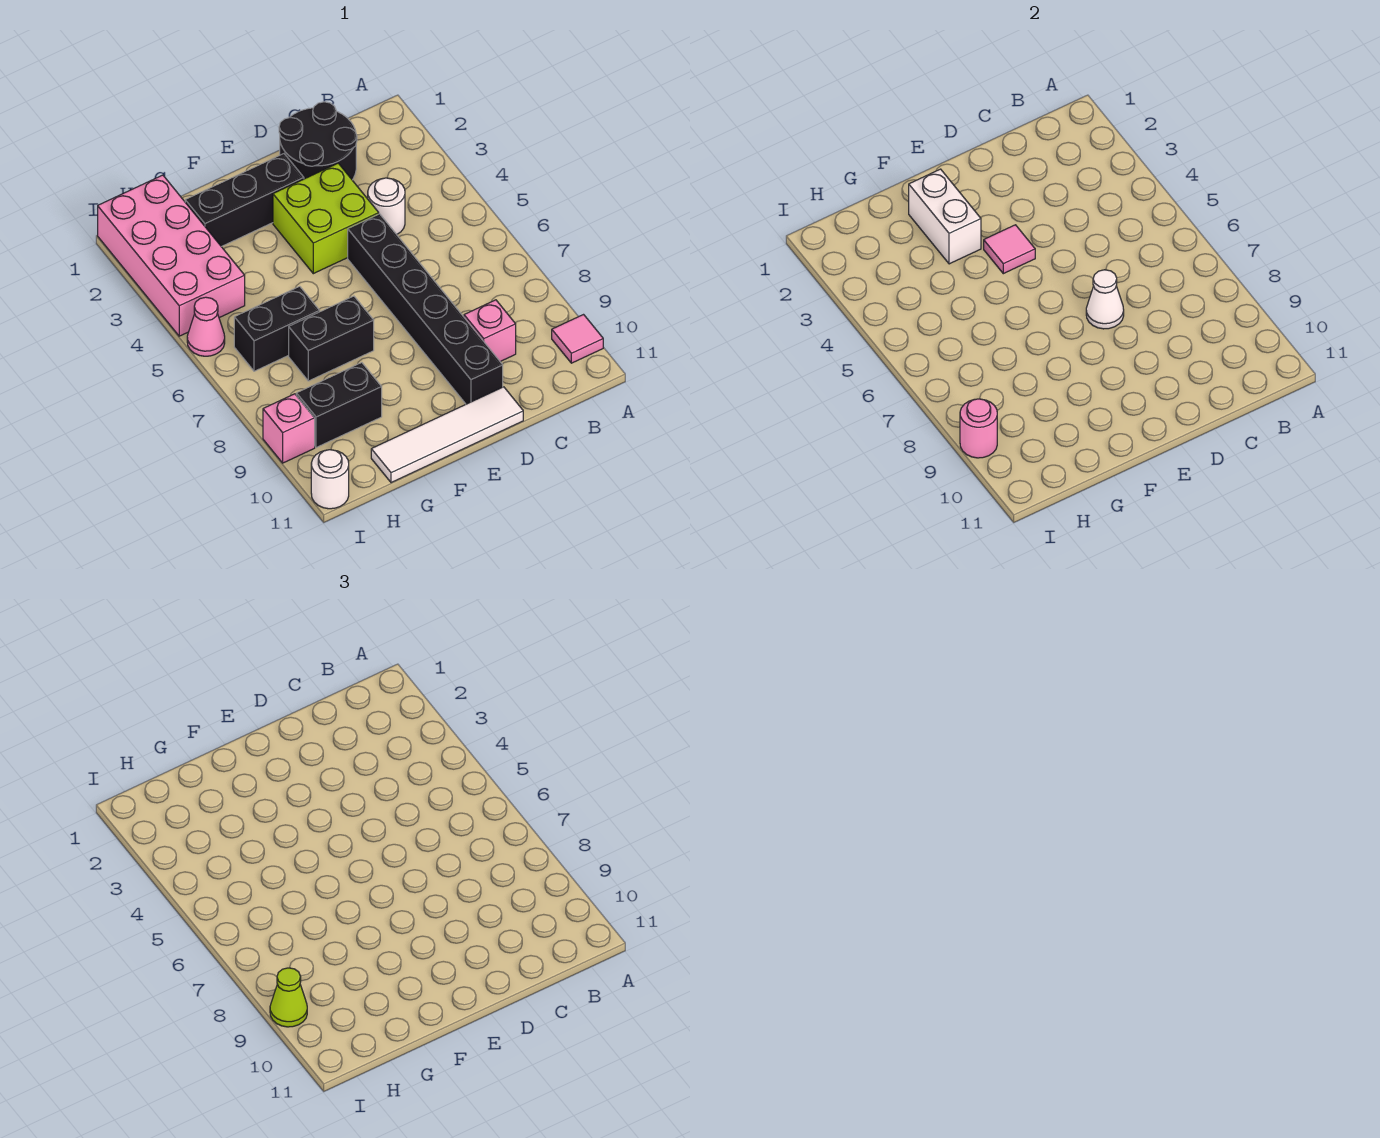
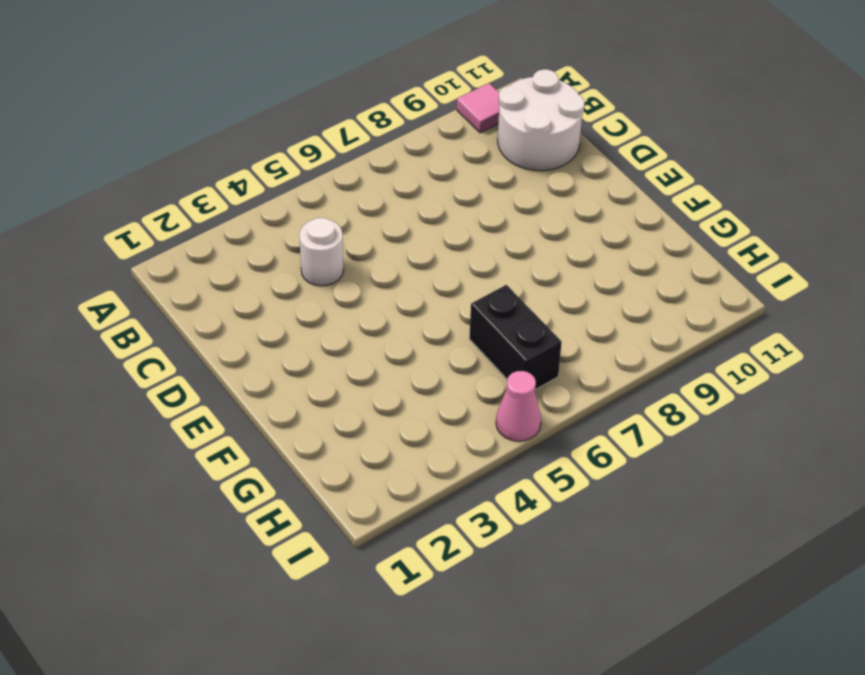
white round brick B10:C11 level 1 -> none
none -> black round brick C1:D2 level 1
none -> pink brick C9 level 1
none -> lime brick D3:E4 level 1

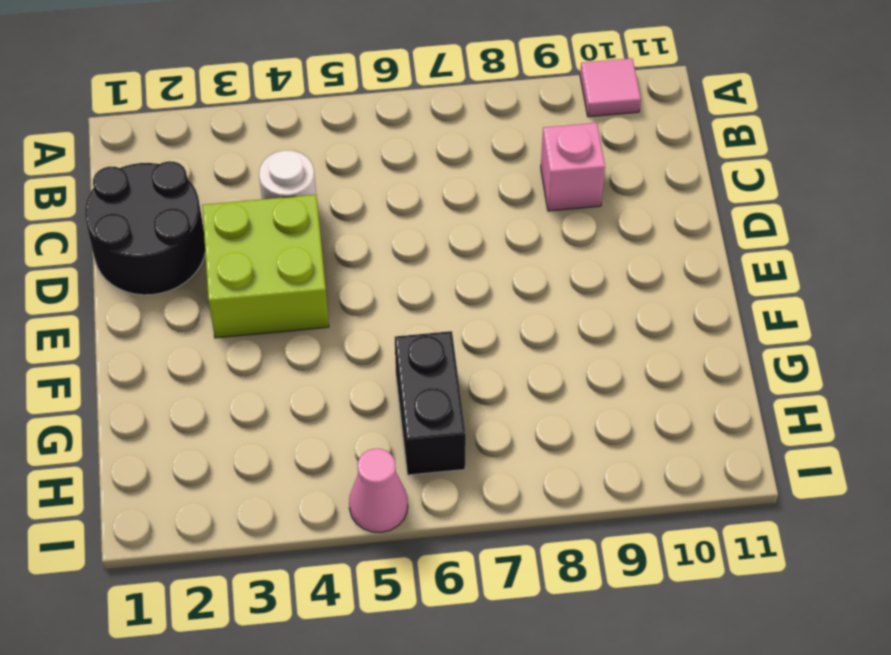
none -> black brick D5:D10 level 1
none -> white tile D11:G11 level 1
none -> black brick E2:G2 level 1

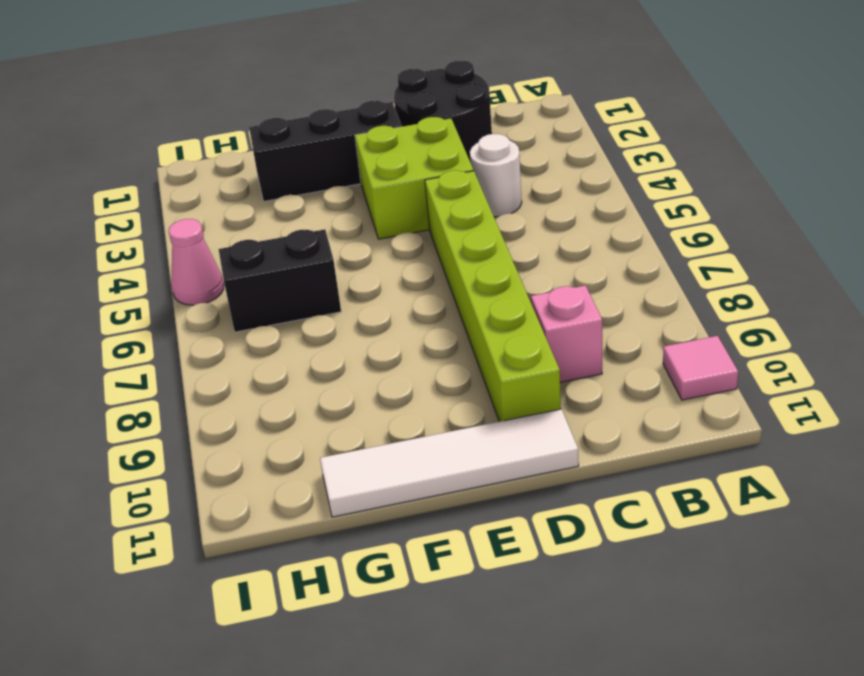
lime brick D5:D10 level 1 -> black brick D5:D10 level 1
none -> black brick F7:G7 level 1
none -> black brick G9:H9 level 1
none -> pink brick H1:I4 level 1

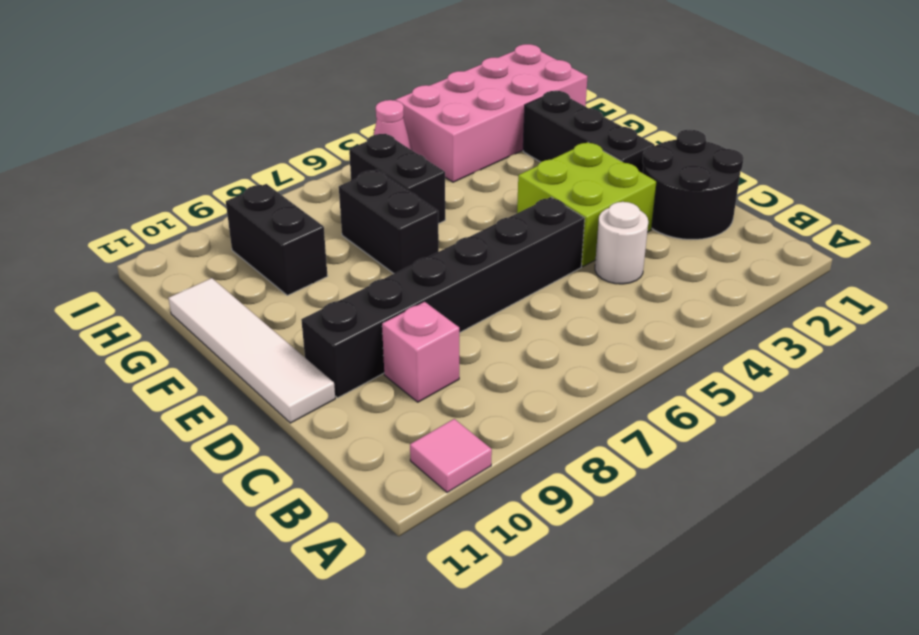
none -> pink brick I9 level 1
none -> white round brick I11 level 1
none -> white cone D7 level 2

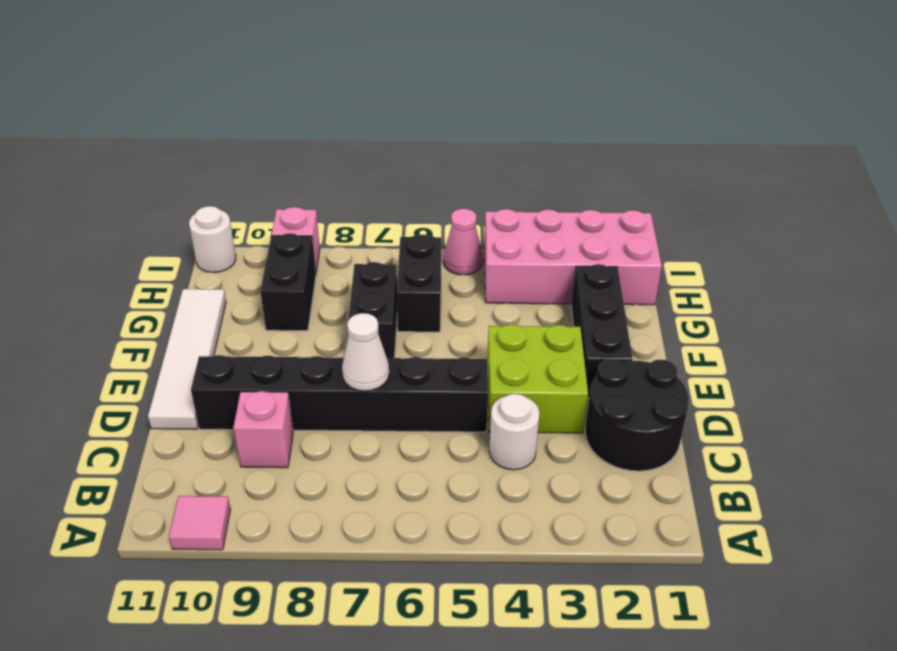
none -> pink tile E4 level 2
none -> white brick F2:F3 level 2
none -> pink round brick I9 level 2

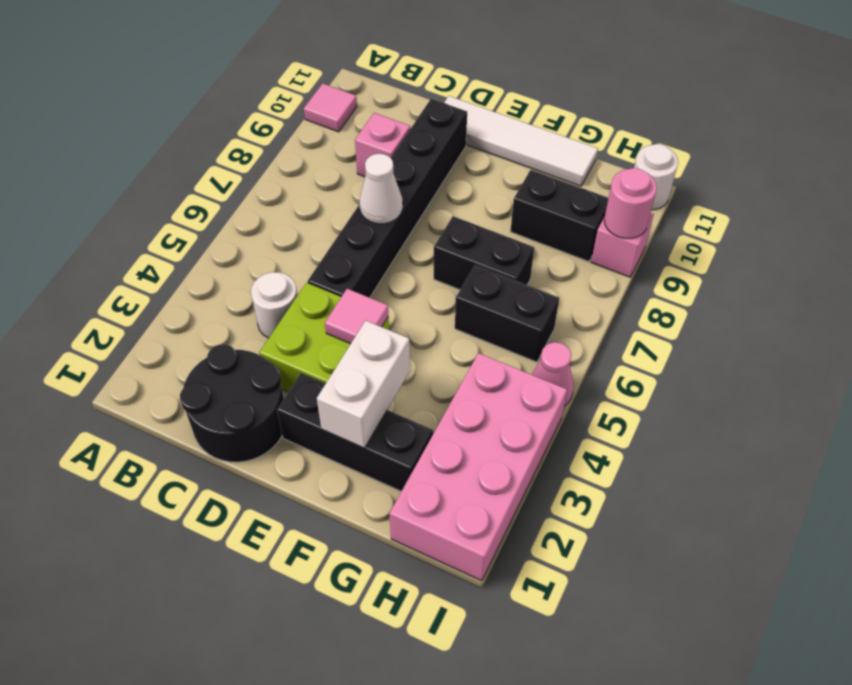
none -> lime cone I9 level 3

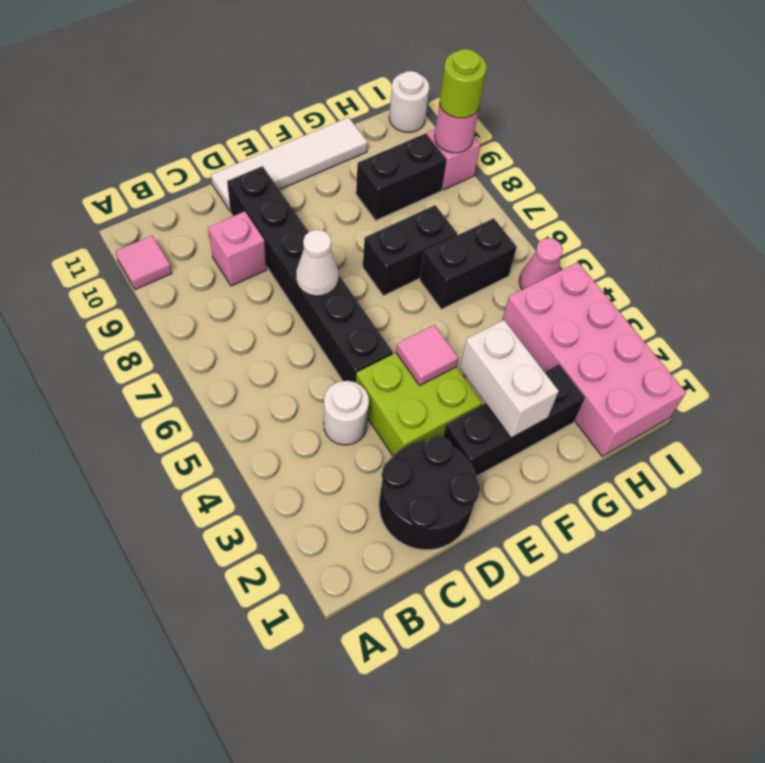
lime round brick I9 level 3 -> lime cone I9 level 3

